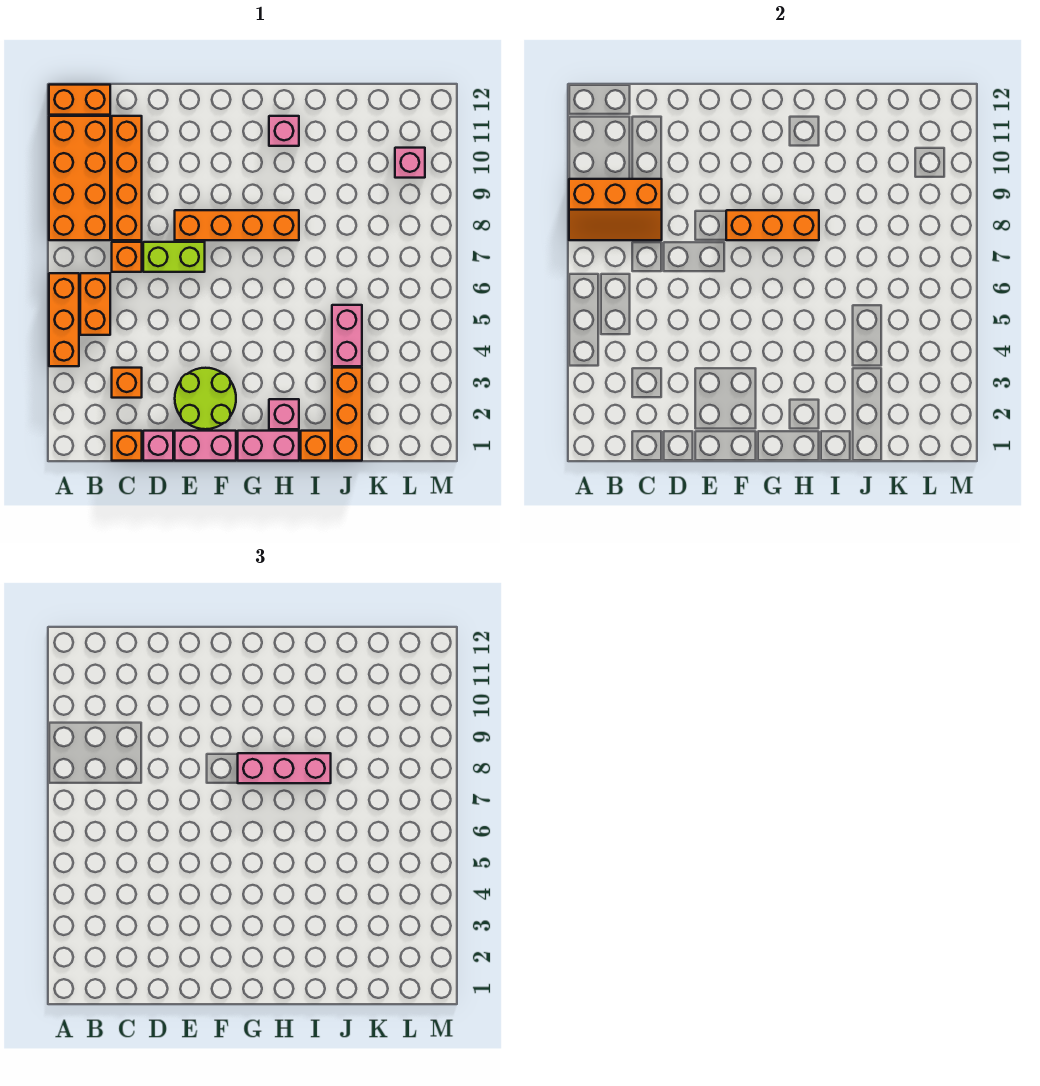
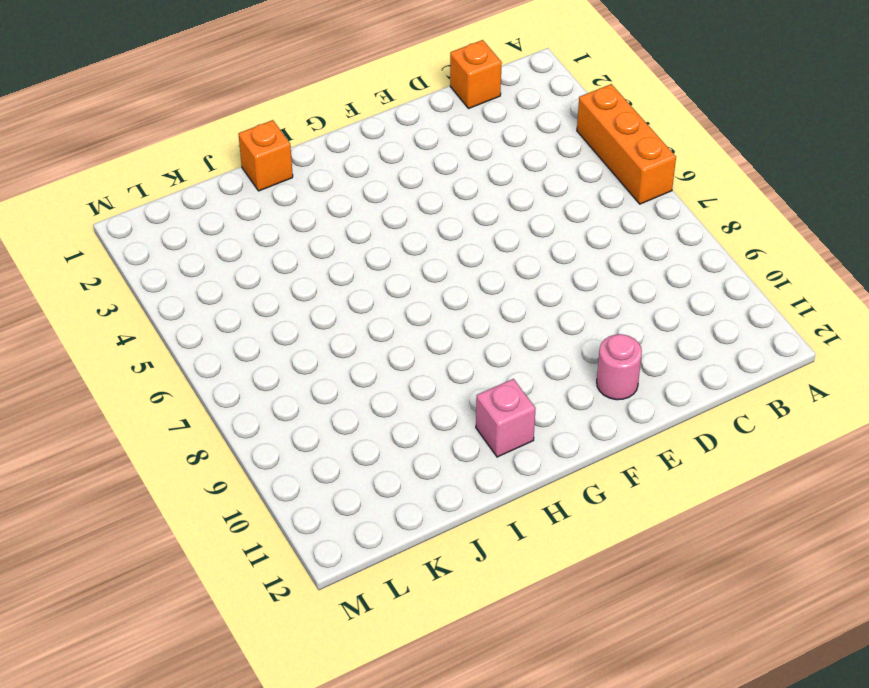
pink round brick E11 level 1 -> none
none -> orange brick A8:B11 level 1
none -> orange brick A12:B12 level 1
none -> orange brick B5:B6 level 1

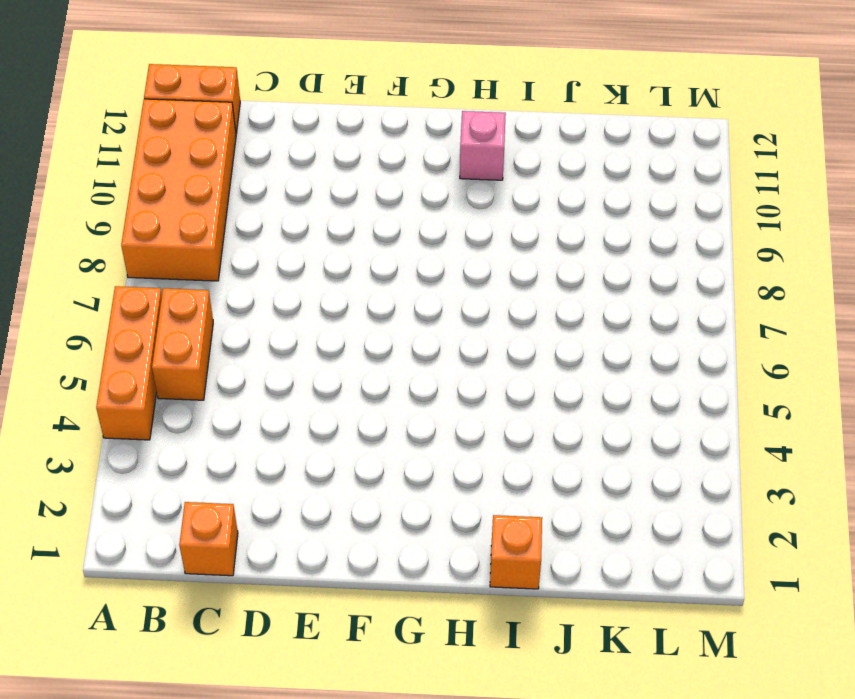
none -> orange brick C3 level 1
none -> orange brick C7 level 1
none -> orange brick C8:C11 level 1

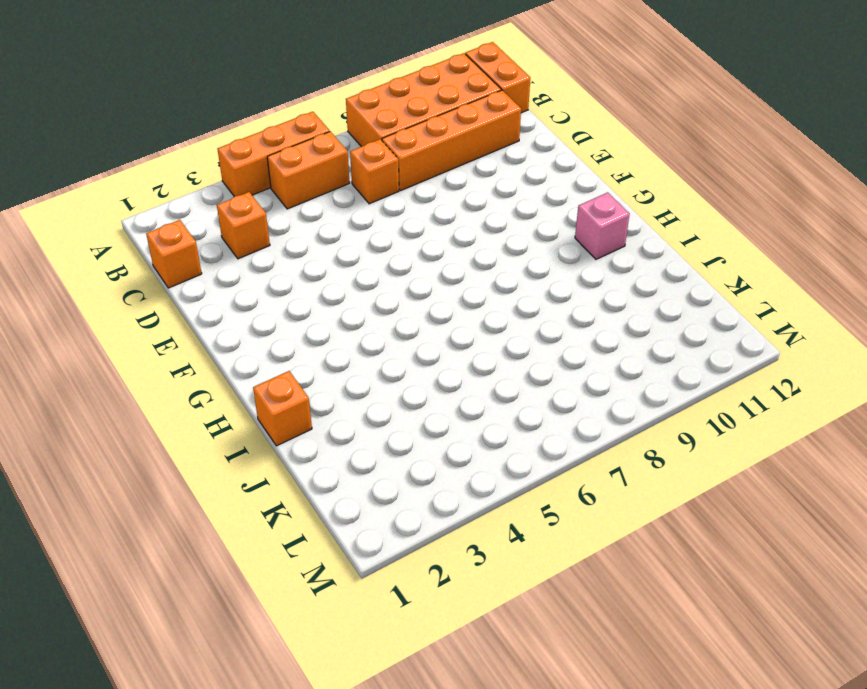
none -> pink brick D1 level 1
none -> lime brick D7:E7 level 1
none -> pink brick E1:F1 level 1

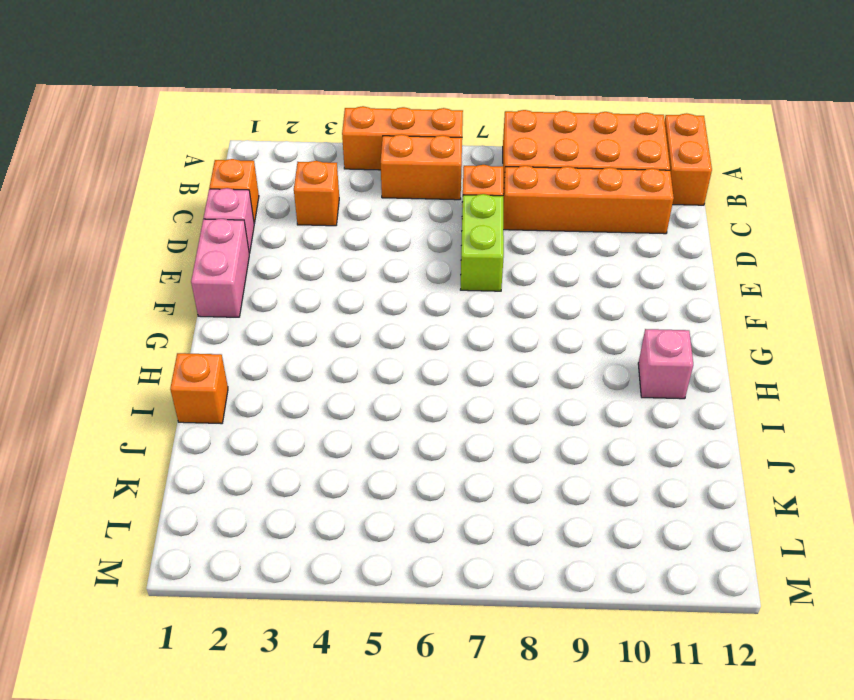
none -> lime round brick E2:F3 level 1
none -> orange brick E8:H8 level 1
none -> pink brick G1:H1 level 1

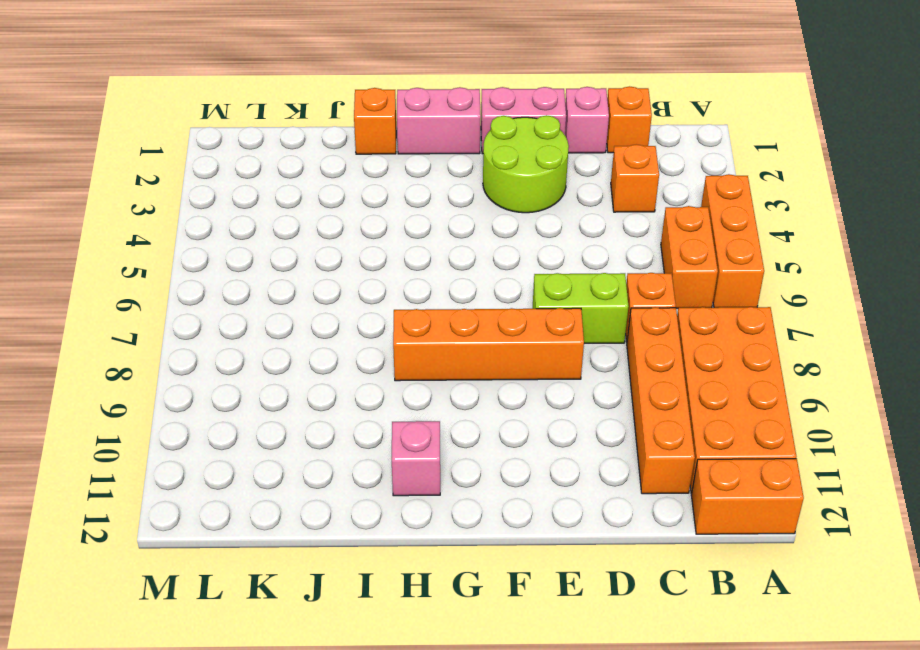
none -> pink brick H2 level 1
none -> orange brick J1:J3 level 1
none -> pink brick J4:J5 level 1

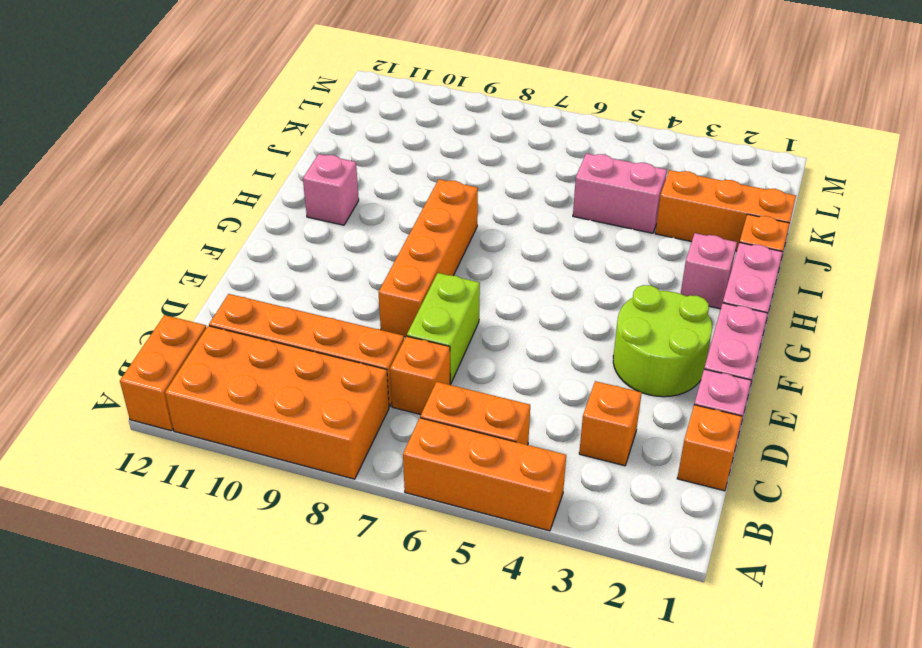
none -> pink brick L10 level 1
none -> orange slope A8:C9 level 2 top 9
none -> orange brick F8:H8 level 2

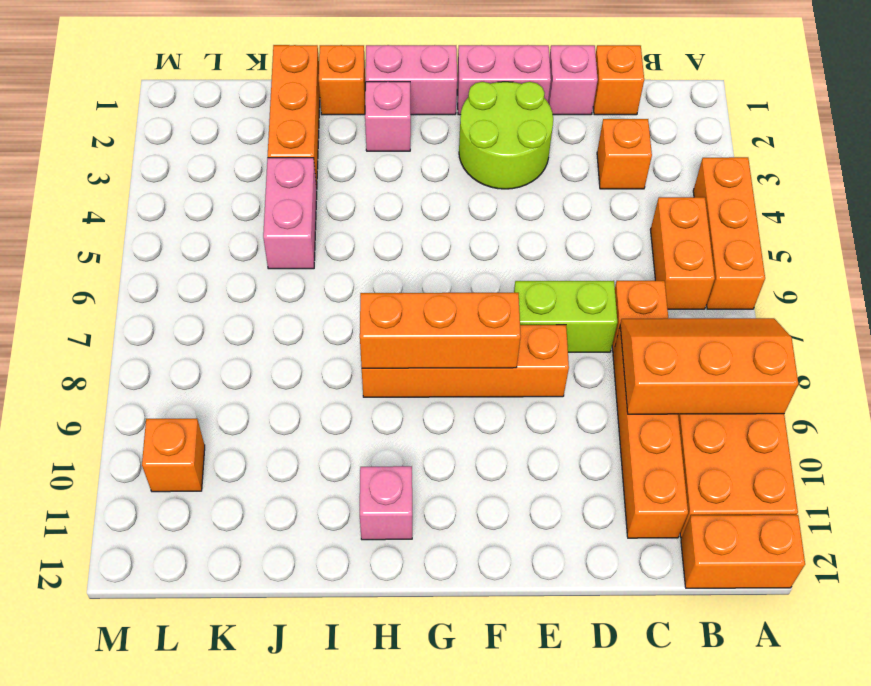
orange brick L10 level 1 -> pink brick L10 level 1
none -> pink brick G8:I8 level 3

